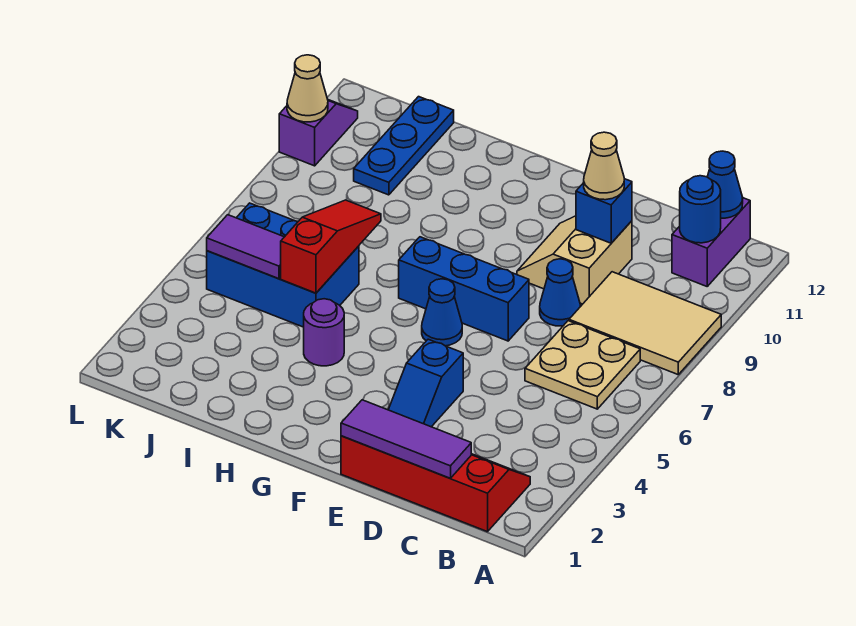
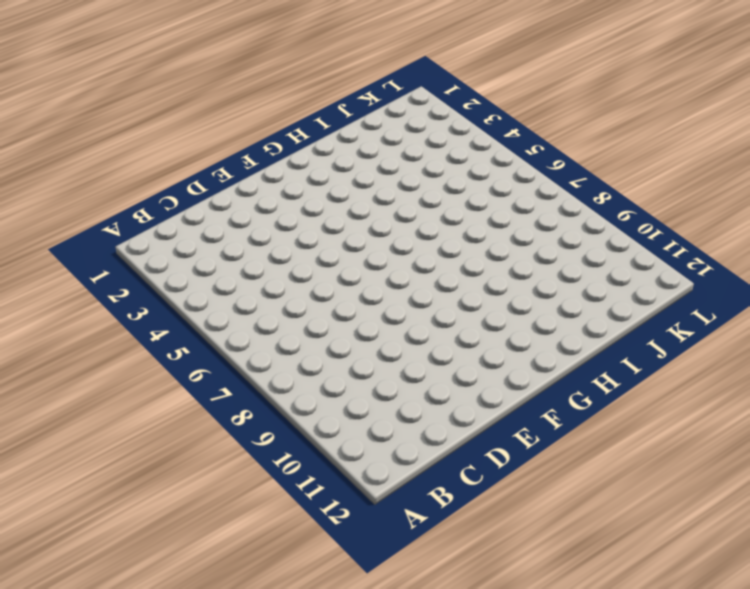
none -> tan tile A8:C9 level 1
none -> red slope B1:E2 level 1 top 1
none -> tan plate B6:C7 level 1

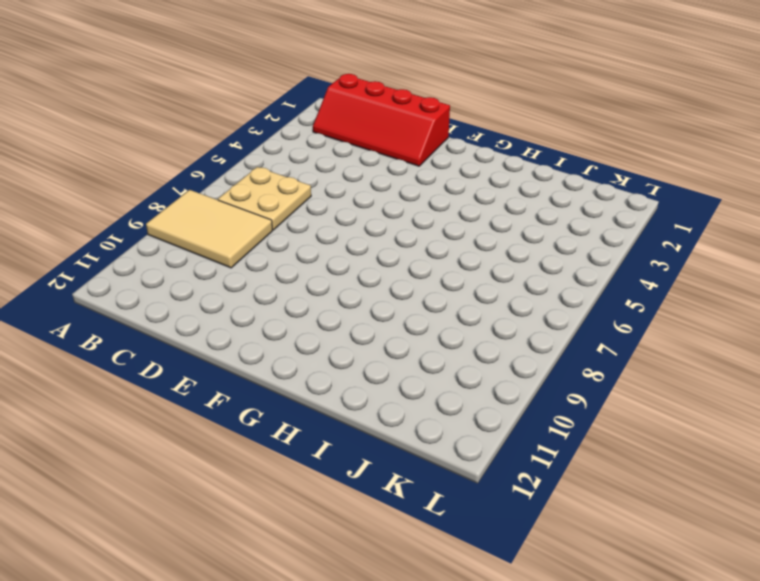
none -> purple brick B11:B12 level 1
none -> blue cone D8 level 1
none -> tan slope D9:E10 level 1 top D

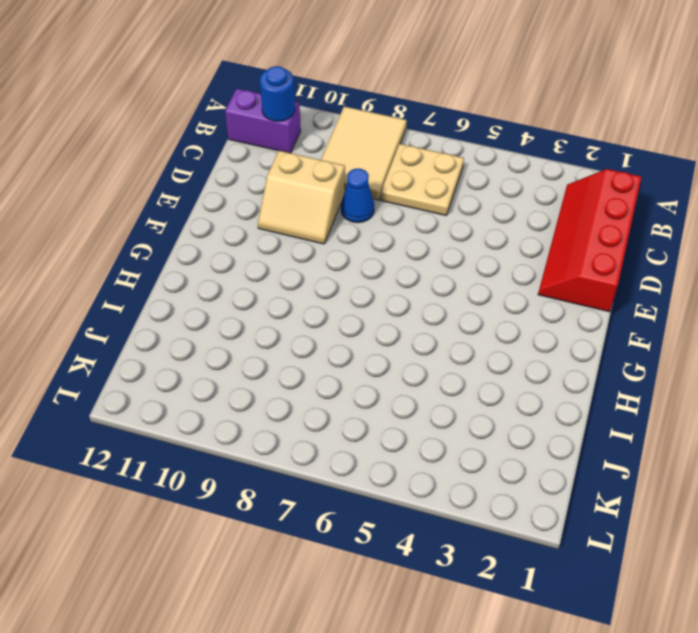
none -> blue slope E3:E4 level 1 top 4
none -> blue brick E7:G7 level 1
none -> blue cone F6 level 1

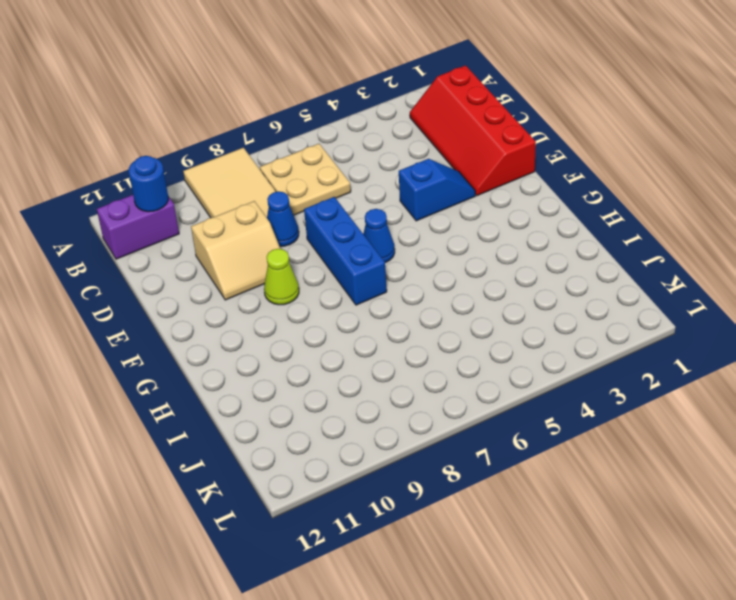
lime cone F9 level 1 -> none
none -> purple round brick H4 level 1
none -> blue brick I5:K6 level 1
none -> blue plate J10:J12 level 1

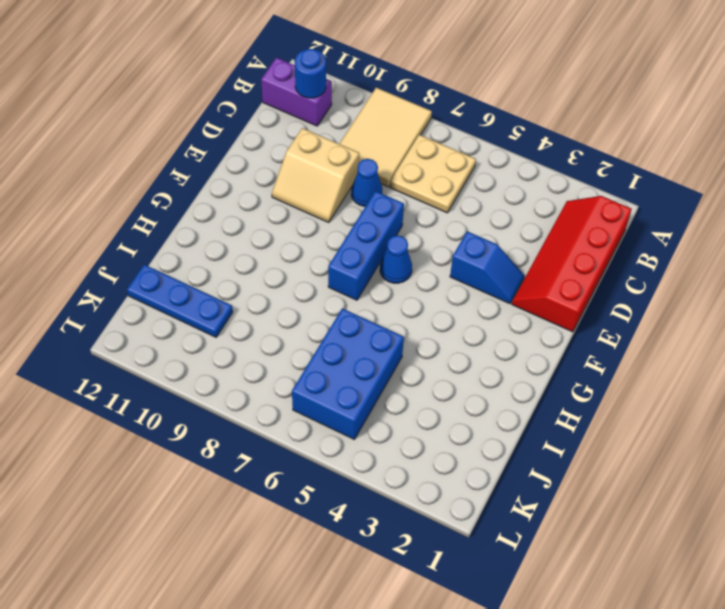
none -> purple round brick H4 level 1
none -> purple slope L10:L11 level 1 top 10
none -> blue cone B12 level 2

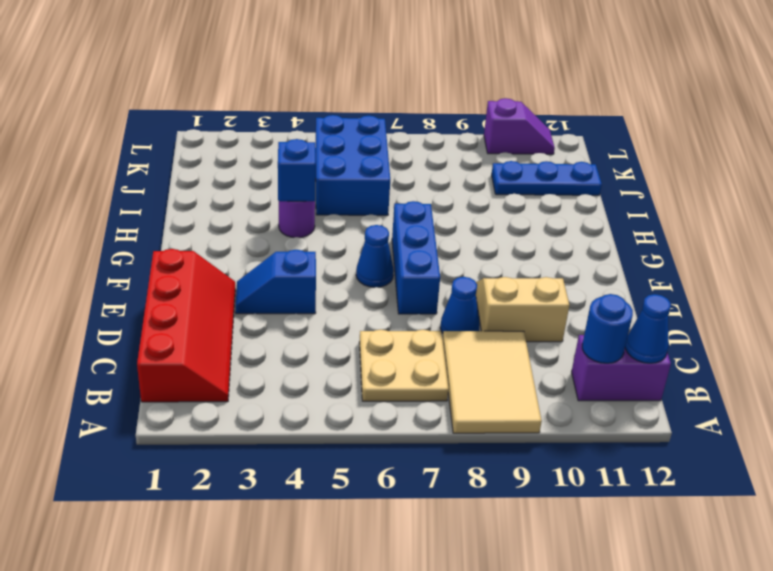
blue brick H4 level 2 -> blue brick D10 level 2
none -> purple tile C1:E1 level 2
none -> red slope I5:I7 level 2 top 5
none -> purple tile J5:K5 level 2

